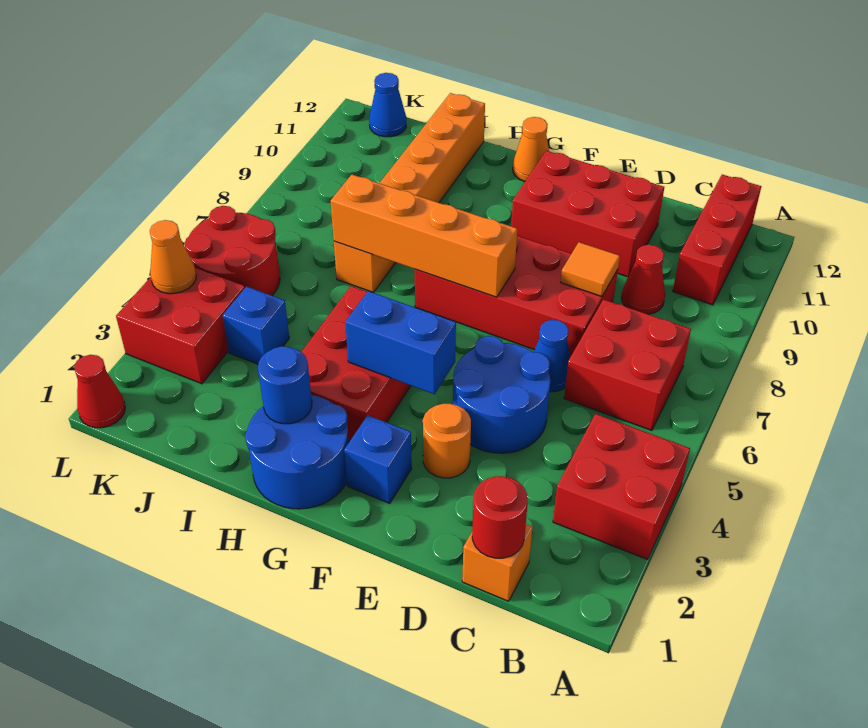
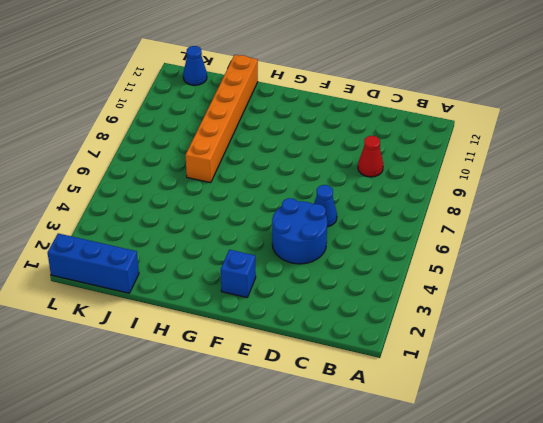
blue brick J1:L1 level 1 -> red cone L1 level 1
none -> red brick A3:B4 level 1
none -> red brick B6:C7 level 1
none -> red brick B10:B12 level 1

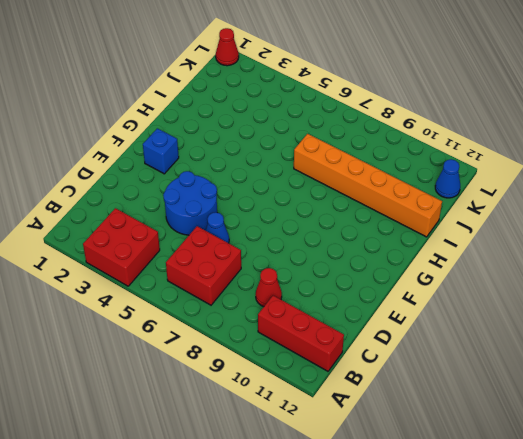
none -> orange brick C1 level 1
none -> red brick D7:G8 level 1
none -> red brick D10:F11 level 1

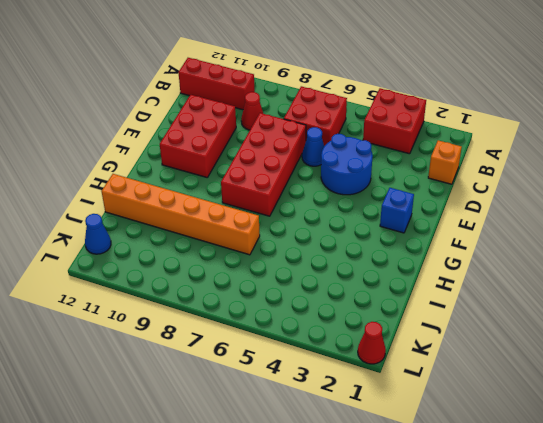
none -> orange round brick E3 level 1
none -> blue round brick G1:H2 level 1
none -> red brick G3:H5 level 1

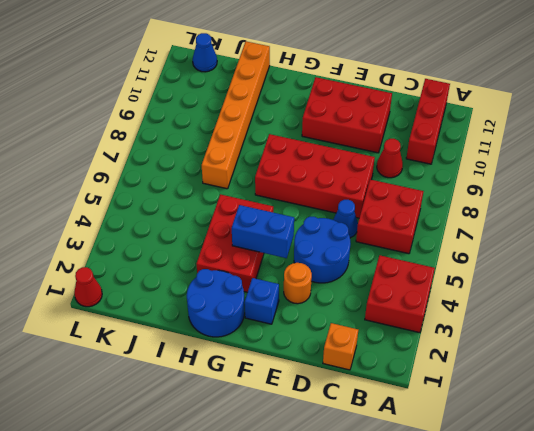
none -> orange cone G12 level 1
none -> blue brick J4 level 1
none -> red brick K3:L4 level 1

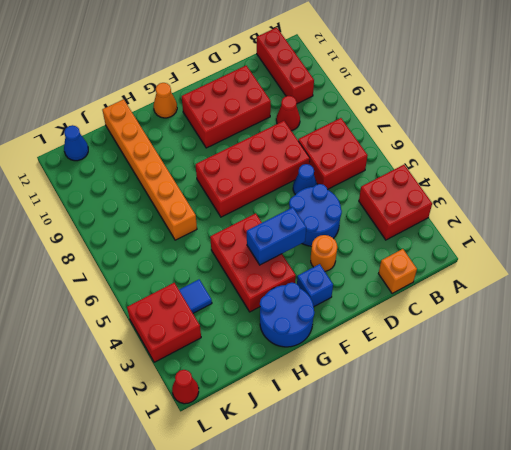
blue tile J4 level 1 -> blue brick J4 level 1
none -> red round brick K5:L6 level 1
none -> red round brick C1 level 2
none -> orange tile D8 level 2

